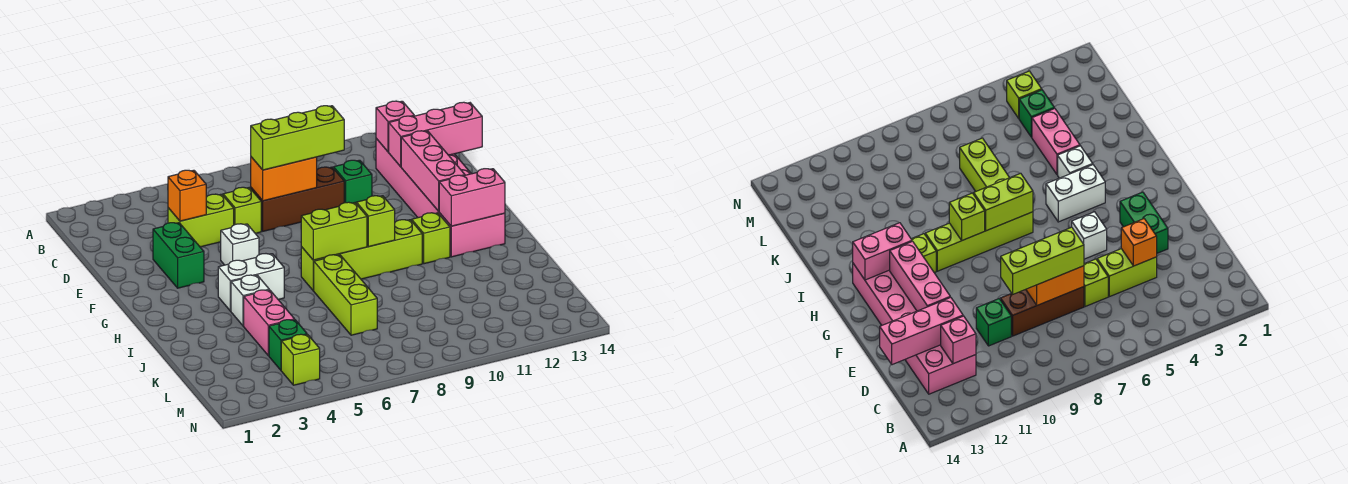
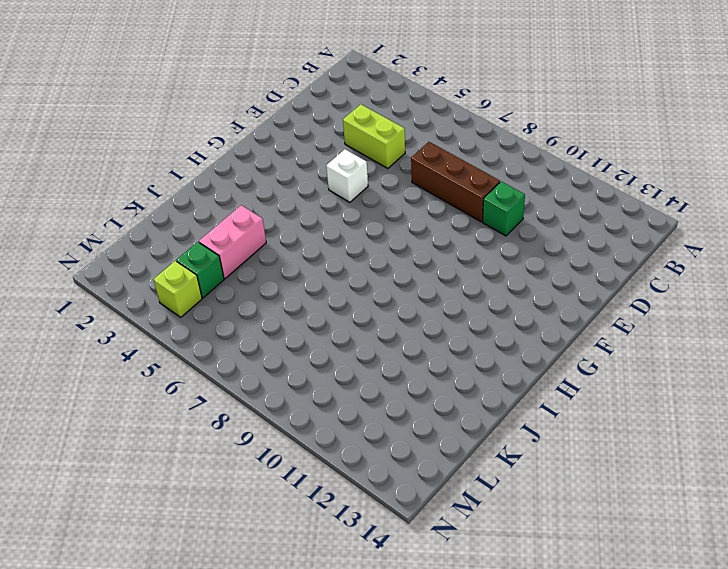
none -> pink brick C12:H13 level 1
none -> lime brick D6 level 1
none -> green brick E3:F3 level 1

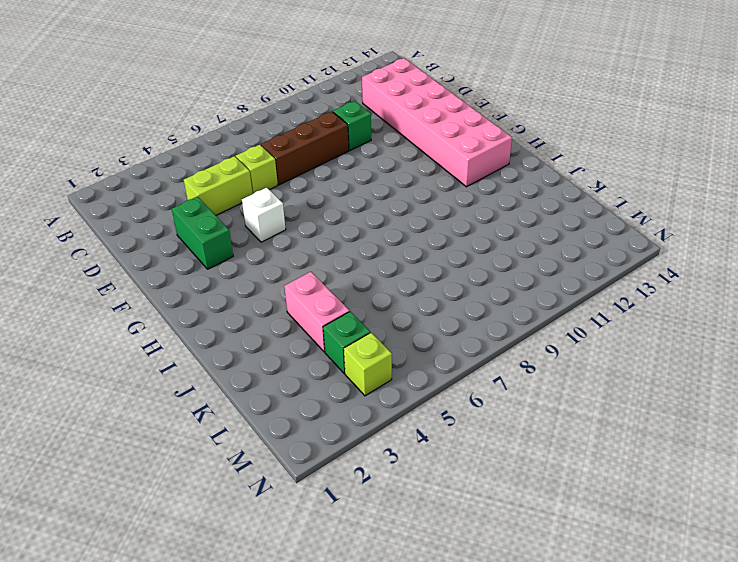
none -> white brick H4:H5 level 1
none -> lime brick H7:H10 level 1
none -> lime brick H11 level 1

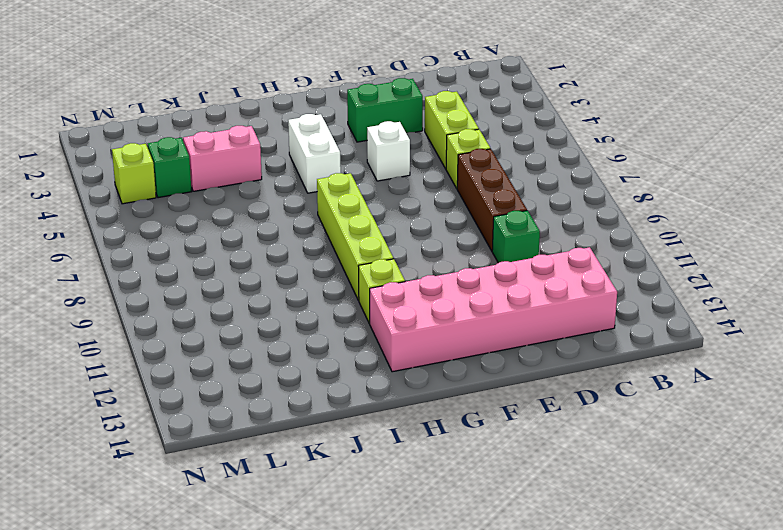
none -> white brick I4 level 1
none -> lime brick I7:K7 level 1
none -> pink brick C12 level 2

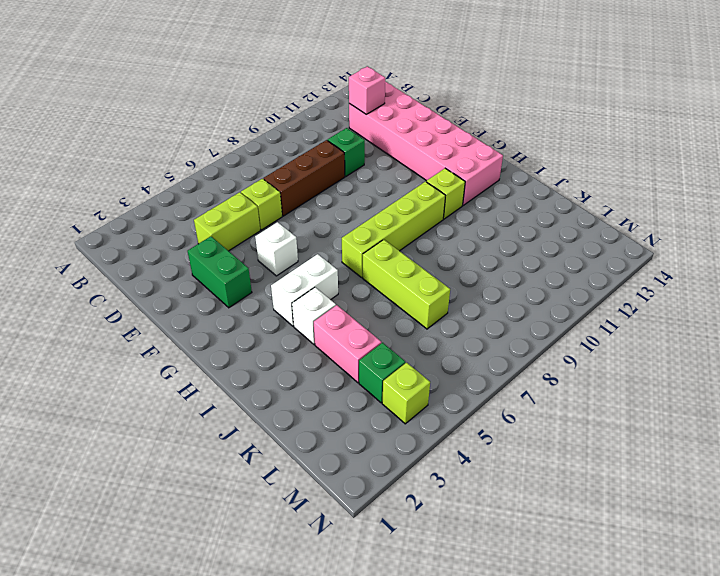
none -> orange brick D4 level 2
none -> orange brick D7:D8 level 2
none -> pink brick D12:D14 level 2

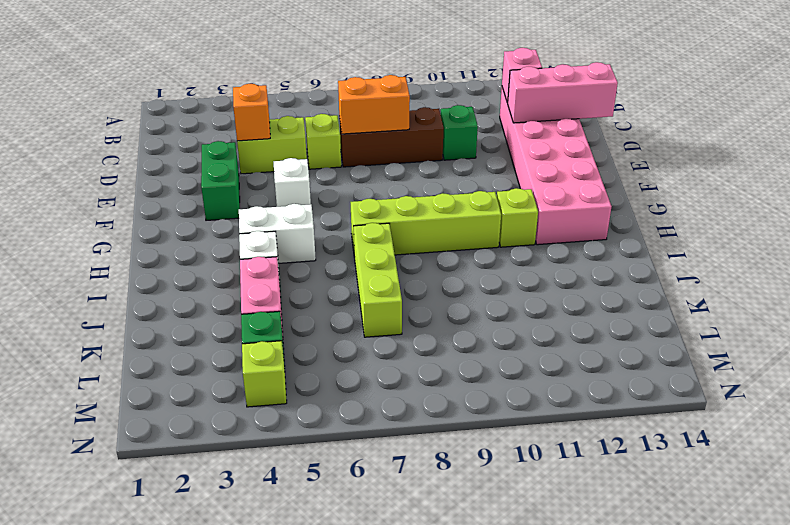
none -> pink brick E12:G12 level 2
none -> lime brick H7:H8 level 2
none -> lime brick H9 level 2

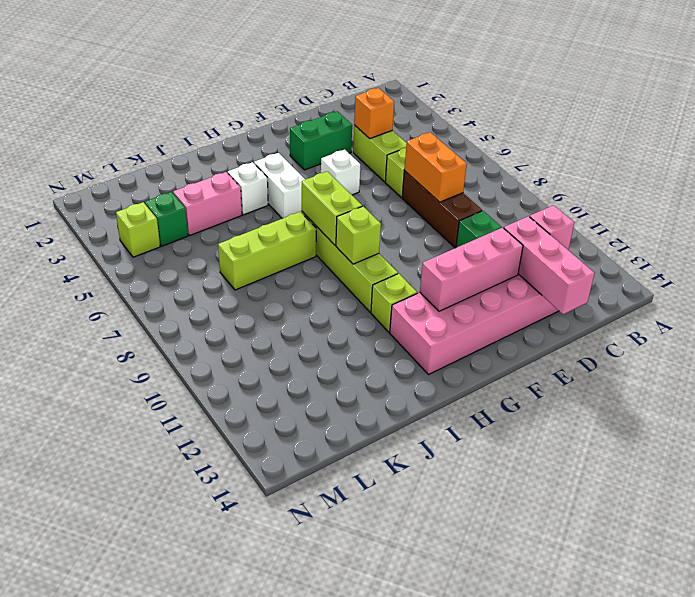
none -> pink brick H12:H13 level 2
none -> lime brick D7:D9 level 3

